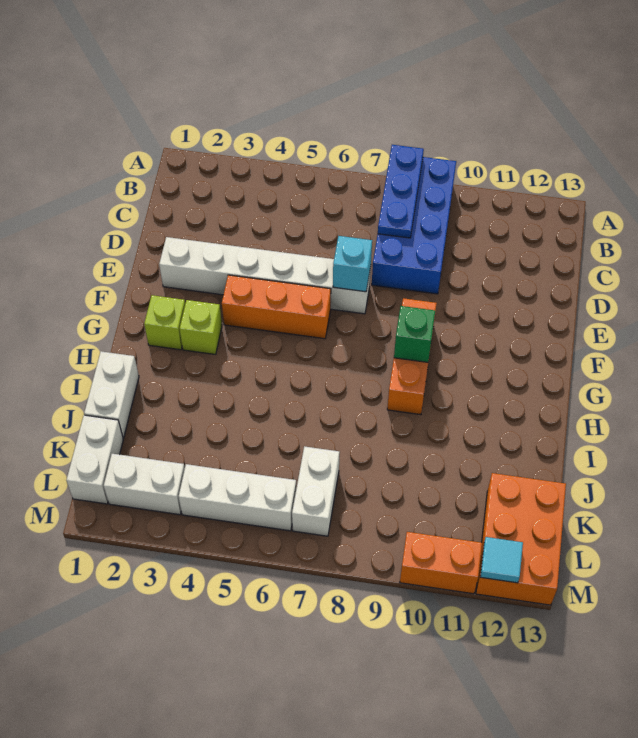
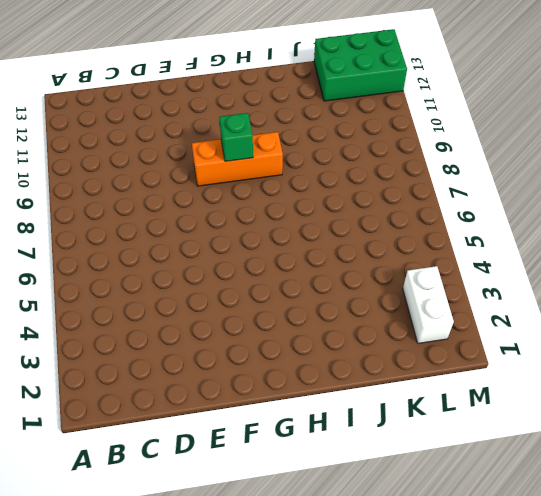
green brick K12:M13 level 1 -> orange brick K12:M13 level 1
none -> blue brick A8:D9 level 1
none -> white brick E2:E7 level 1
none -> orange brick F4:F6 level 1

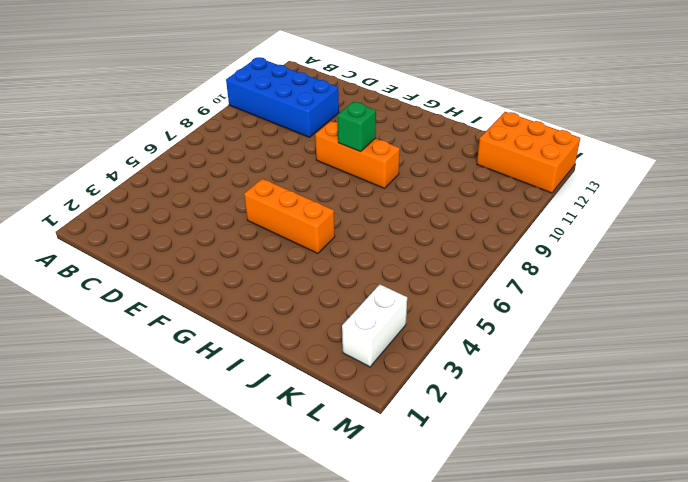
blue brick A10:D11 level 1 -> blue brick A8:D9 level 1
orange brick F5:H5 level 1 -> orange brick F4:F6 level 1
none -> white brick E2:E7 level 1
none -> lime brick G2 level 1
none -> lime brick G3 level 1

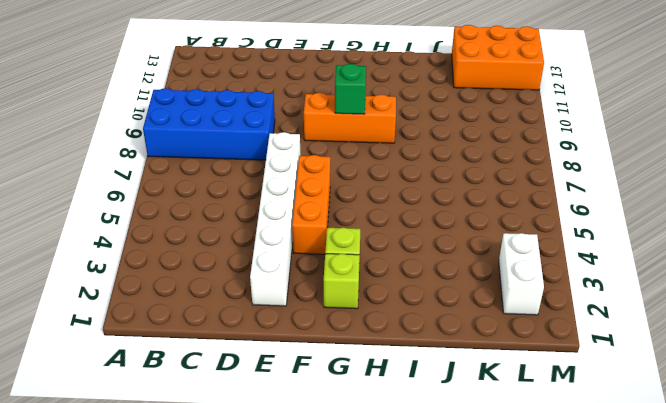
none -> white brick I1:J1 level 1
none -> white brick K1:L1 level 1
none -> white brick K7:L7 level 1

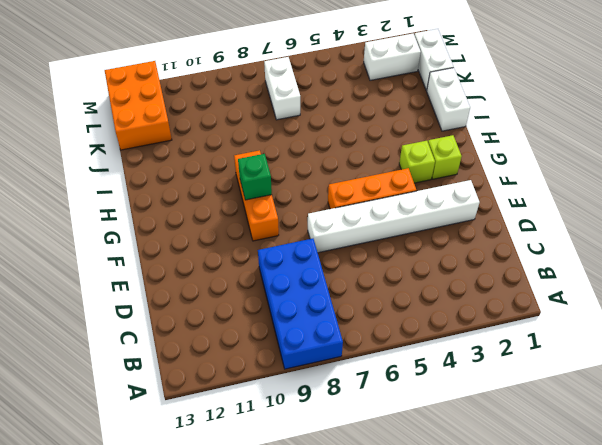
none -> white brick L4:L6 level 1
none -> orange brick M10:M11 level 1
none -> blue plate A8:C8 level 2

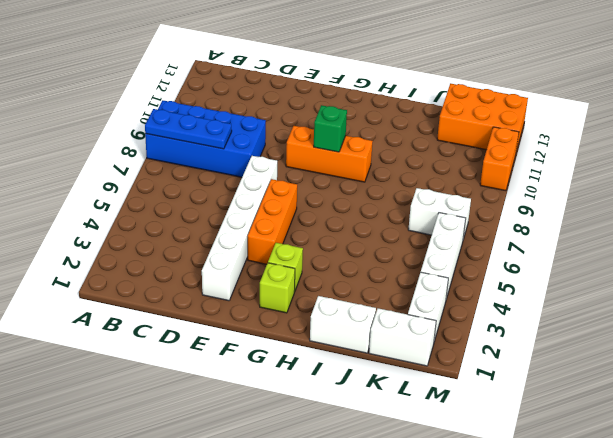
none -> cyan brick E7 level 2
none -> cyan tile M12 level 2

